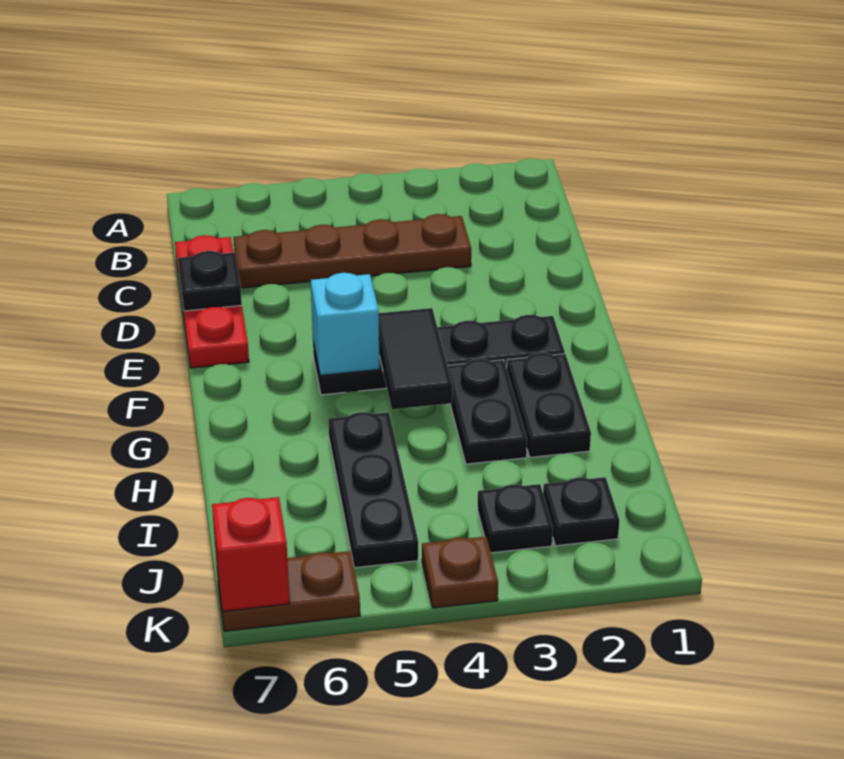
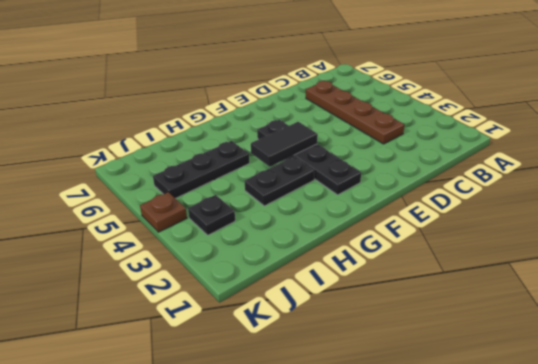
none -> red plate C7:E7 level 1
none -> black plate G2:H2 level 1
none -> black plate J2 level 1

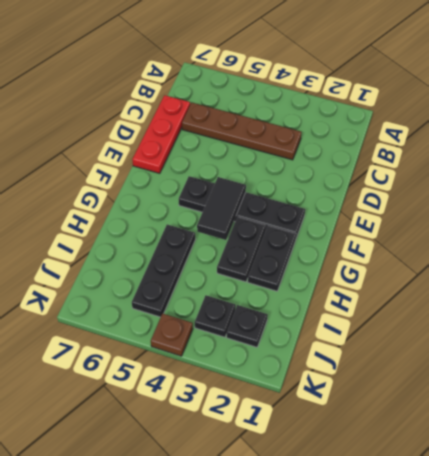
none -> brown plate K6:K7 level 1
none -> black plate D7 level 2
none -> cyan brick F5 level 2

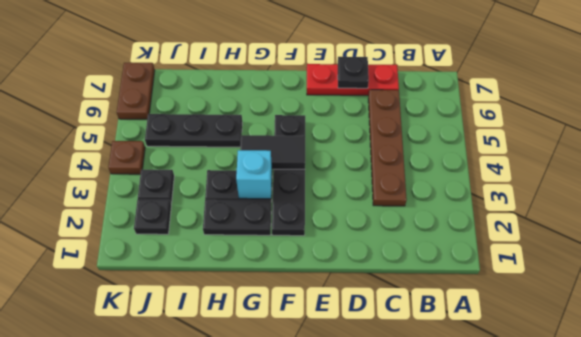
cyan brick G3 level 2 -> cyan brick F5 level 2
none -> red brick K7 level 2

